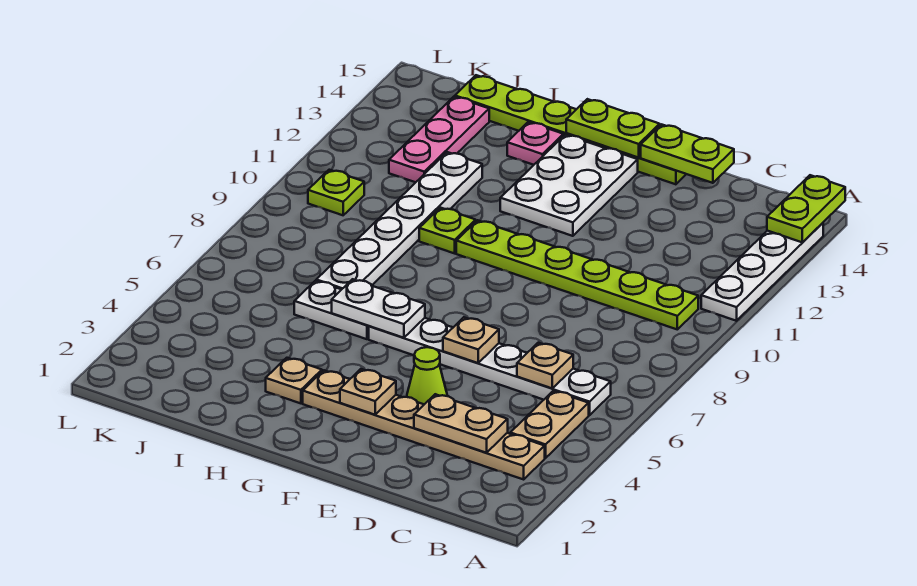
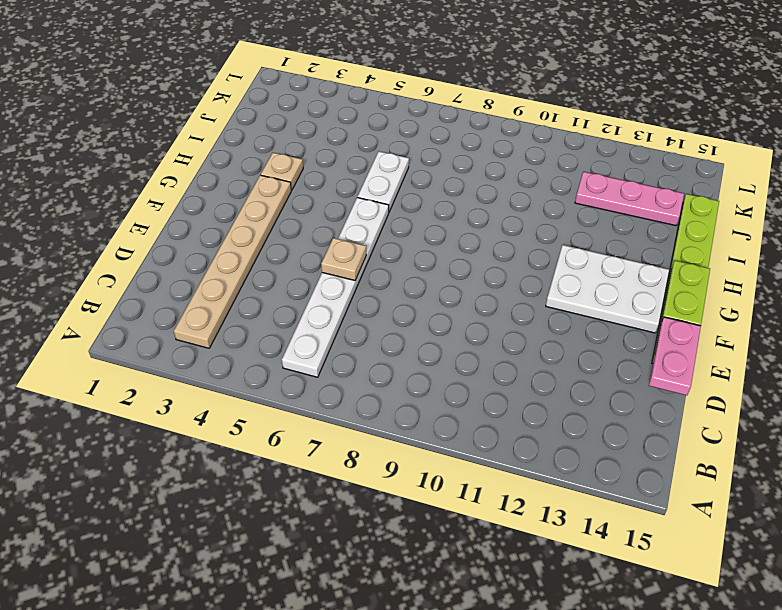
pink plate D15:E15 level 2 -> lime plate D15:E15 level 2
none -> white plate A11:A14 level 1
none -> tan plate B4:B5 level 1
none -> lime plate B10:G10 level 1

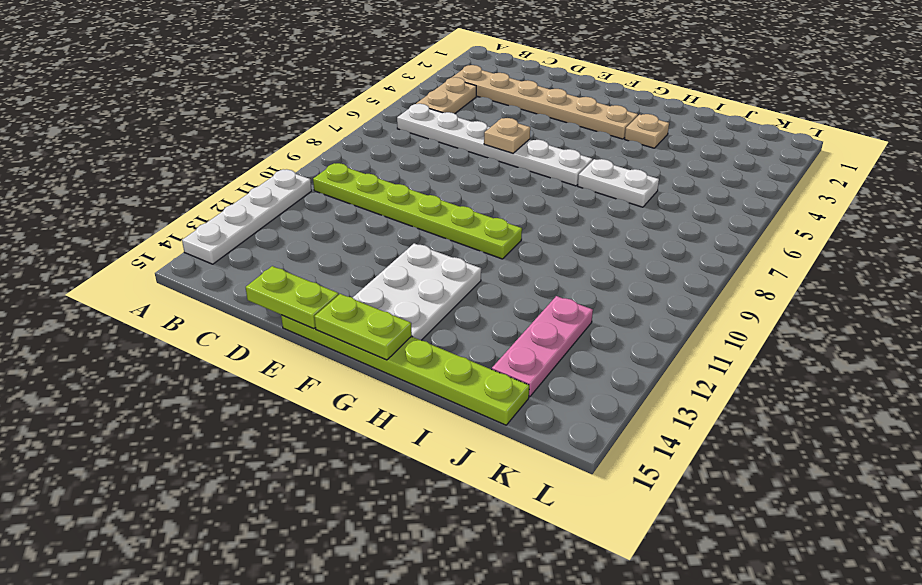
none -> lime cone E4 level 1
none -> lime plate H10 level 1
none -> pink plate H14 level 1

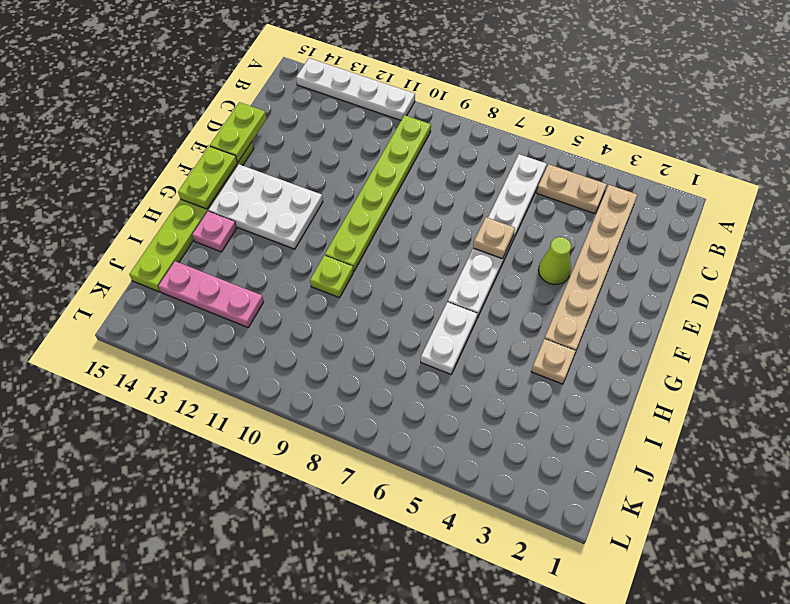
none -> white plate I7:I12 level 1
none -> lime plate K10 level 1
none -> lime plate A14:A15 level 2

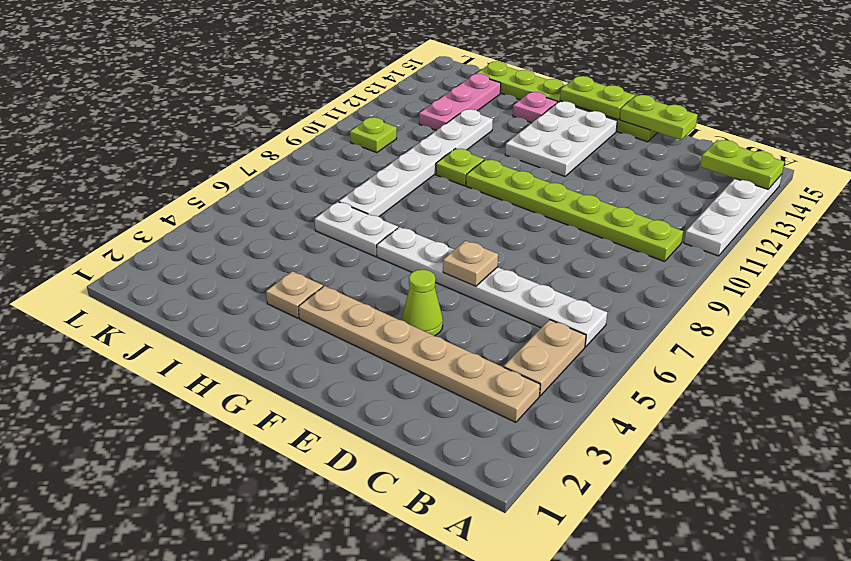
lime plate A14:B14 level 2 -> lime plate A14:A15 level 2
none -> tan plate C3:D3 level 2
none -> tan plate C6 level 2
none -> tan plate F3 level 2

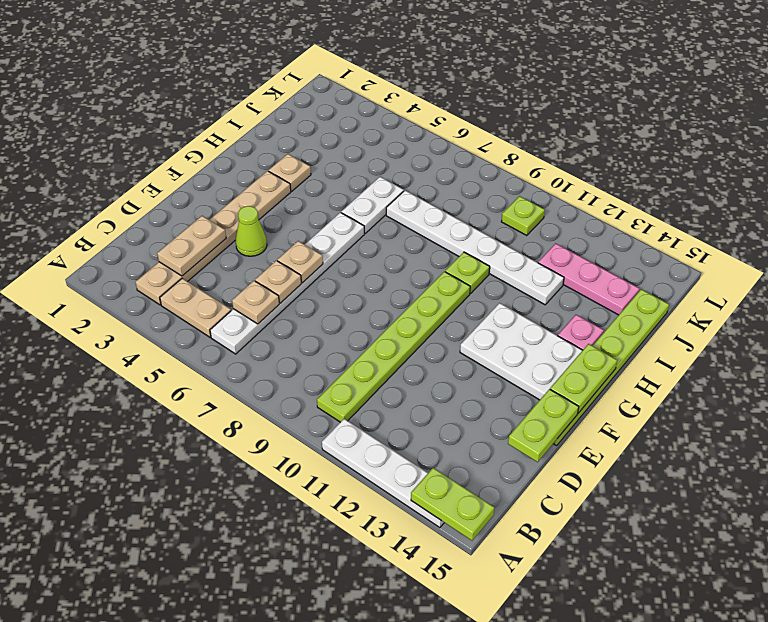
tan plate D6 level 2 -> tan plate F3 level 2
none -> white plate G6:H6 level 2

